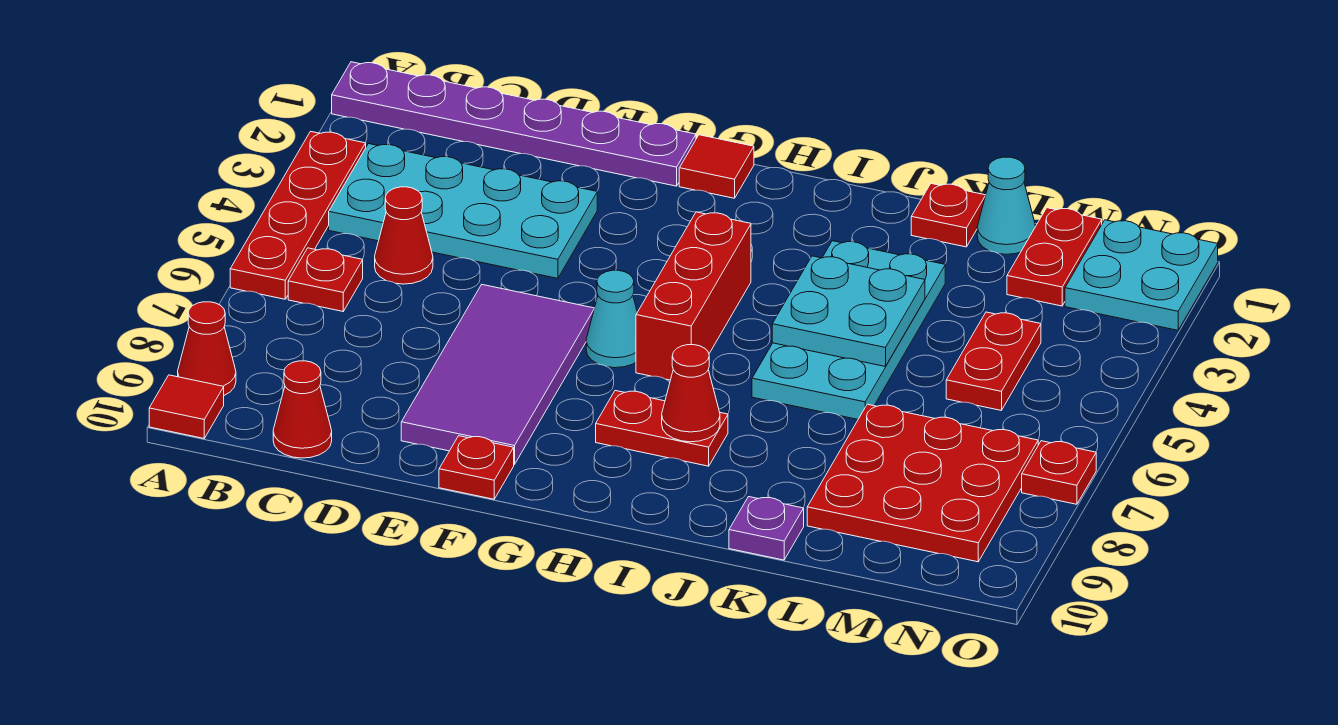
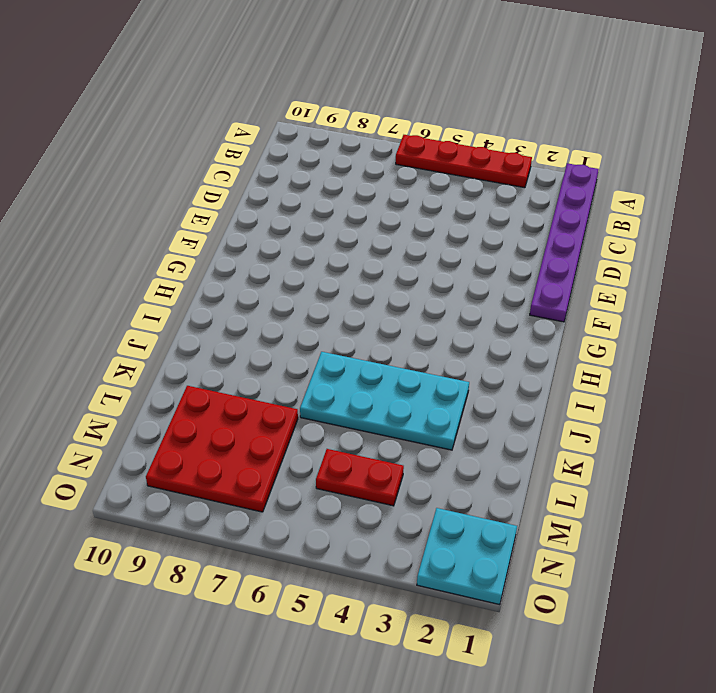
none -> red cone A9 level 1
none -> red tile A10 level 1
none -> cyan plate B3:E4 level 1

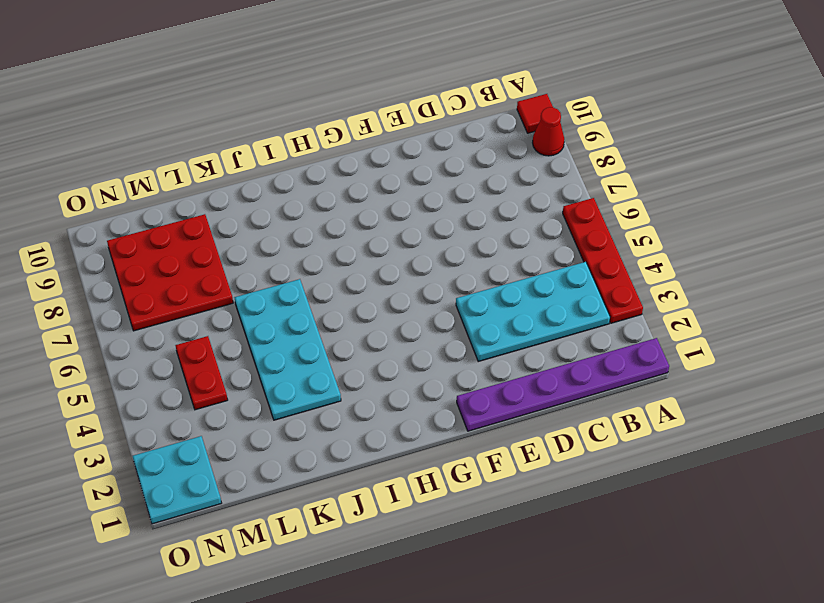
none -> red plate B6 level 1
none -> red cone C5 level 1
none -> red cone C10 level 1

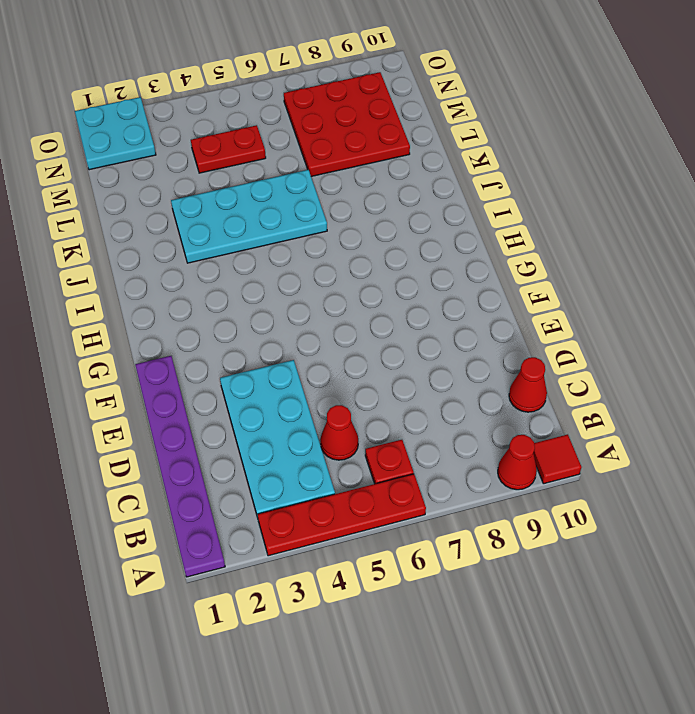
none -> purple tile E6:F9 level 1
none -> red plate F10 level 1
none -> red tile G1 level 1

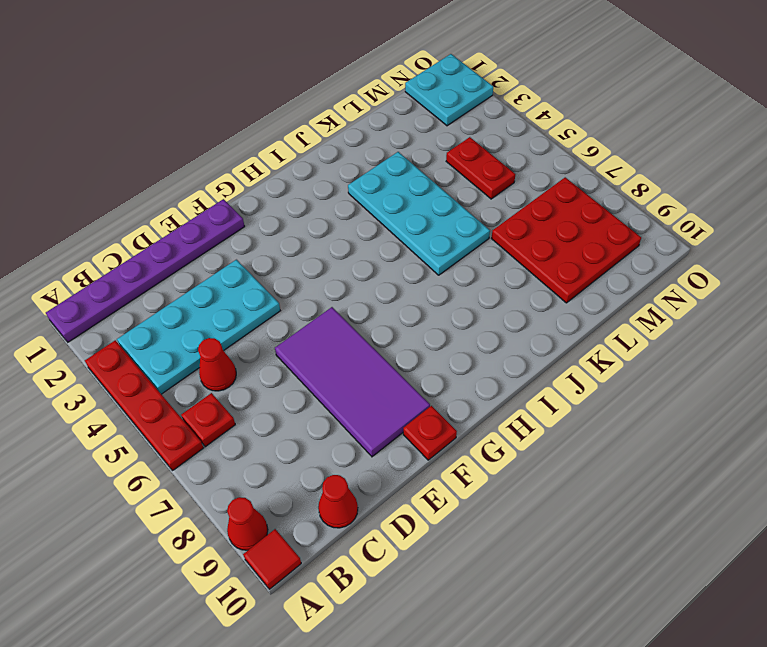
none -> red tile G1 level 1
none -> cyan cone G6 level 1
none -> red brick H4:H6 level 1

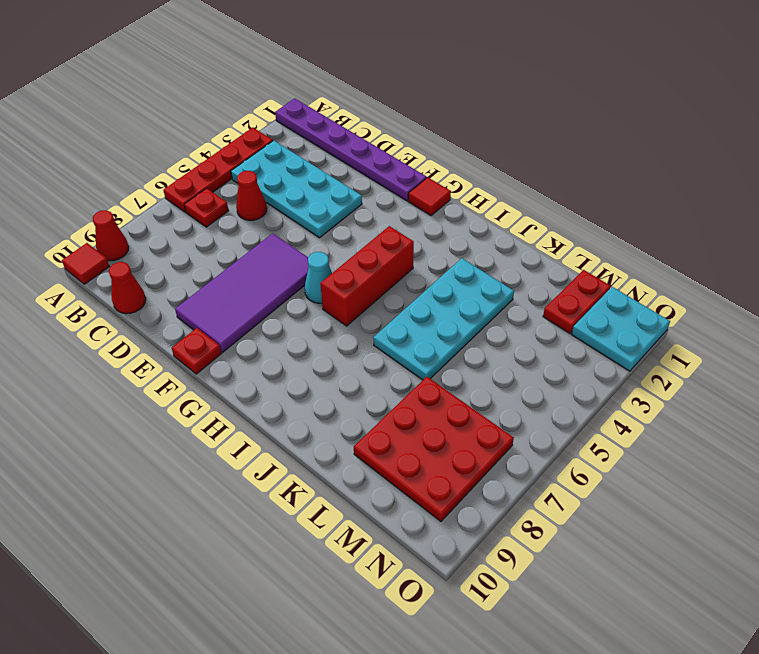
none -> red plate H8:I8 level 1
none -> red plate K1 level 1
none -> purple plate K10 level 1

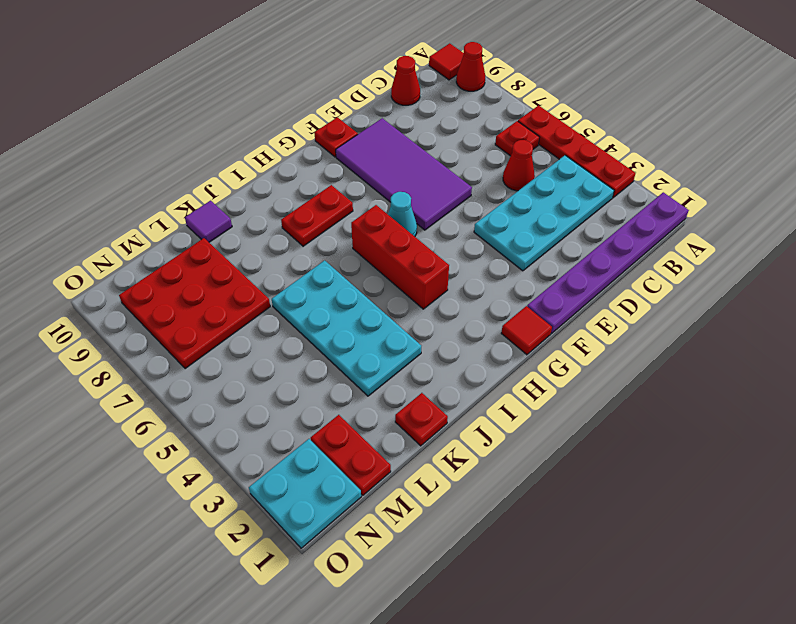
purple tile K10 level 1 -> purple plate K10 level 1
none -> cyan cone L1 level 1
none -> red plate M4:M5 level 1
none -> red plate O7 level 1

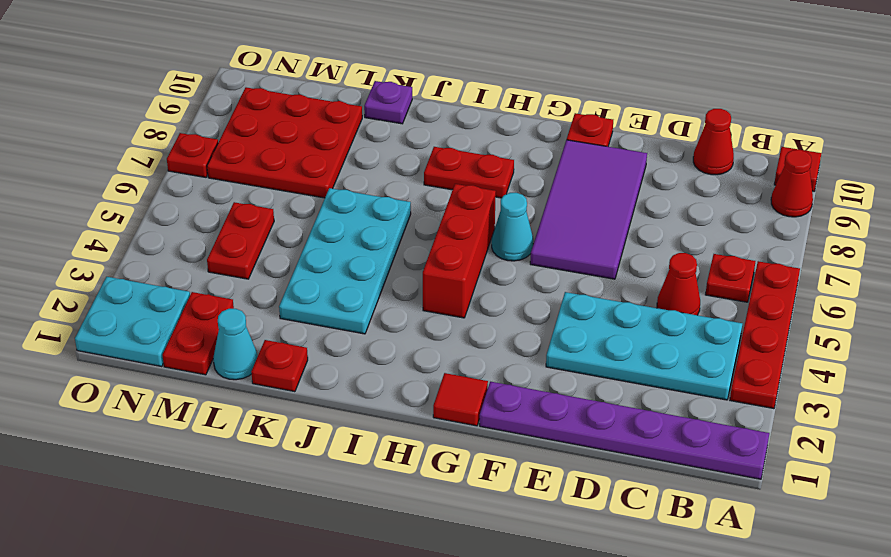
none -> red cone I8 level 2
none -> cyan plate J4:K5 level 2

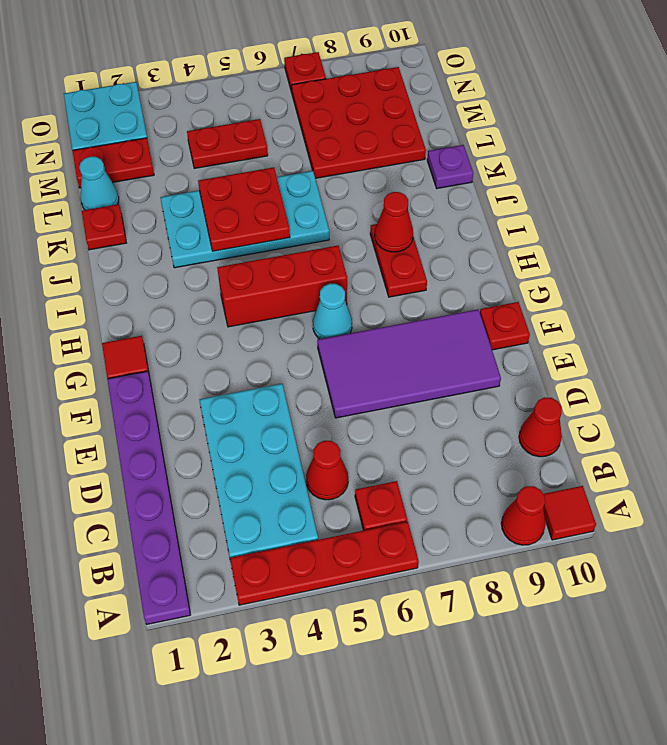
red plate J4:K5 level 2 -> cyan plate J4:K5 level 2

